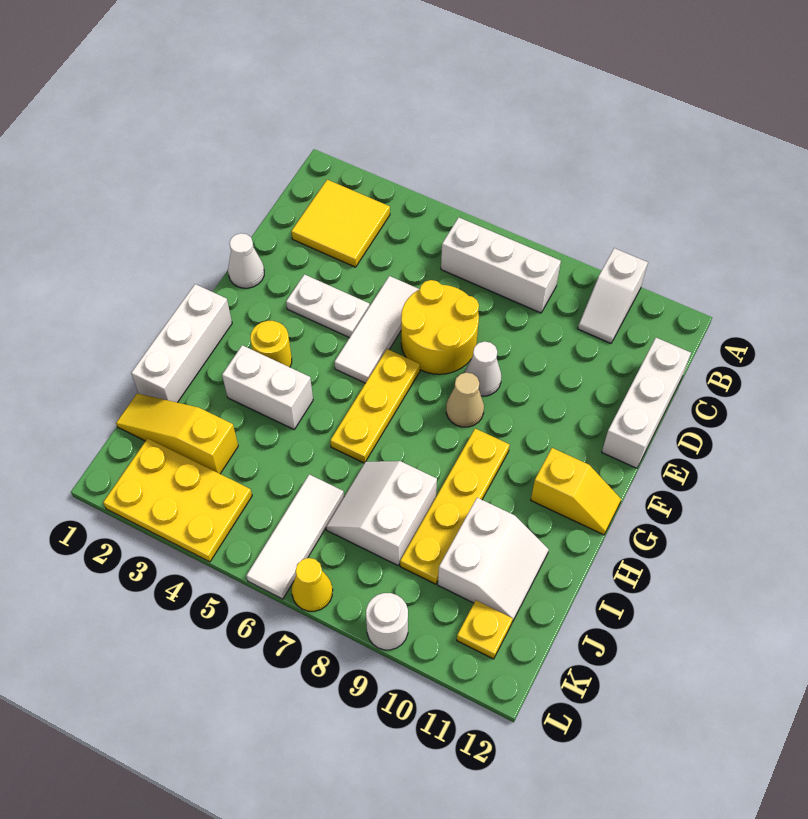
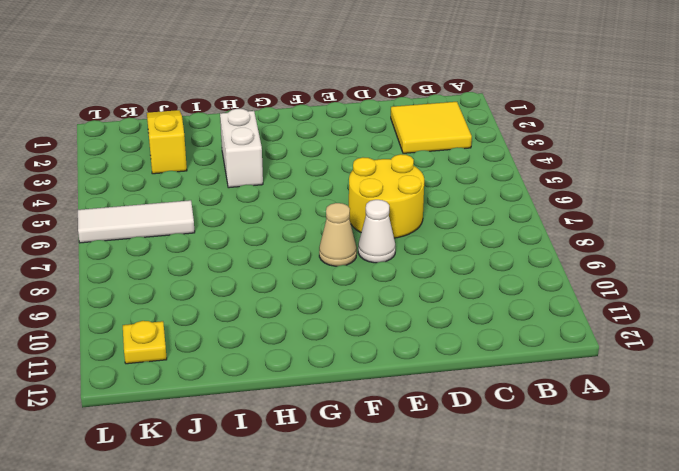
none -> white slope A10:B10 level 1 top A
none -> white brick B6:B8 level 1
none -> white brick C12:E12 level 1

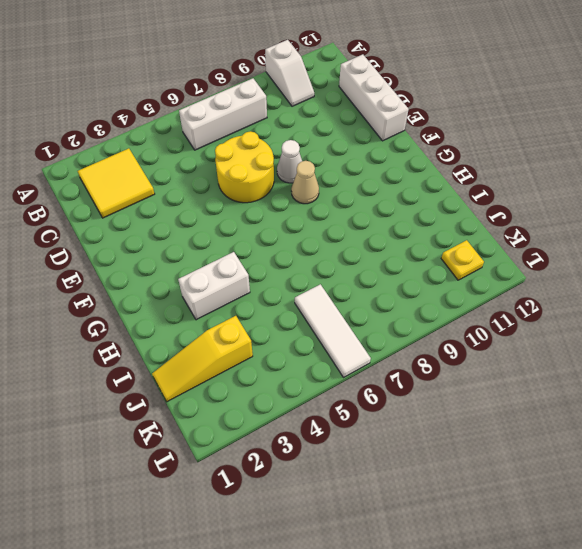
none -> white tile D5:F5 level 1
none -> white cone E1 level 1
none -> white plate E3:E4 level 1

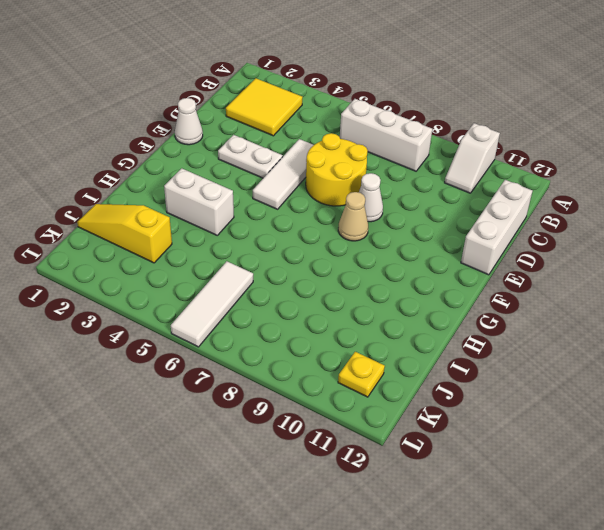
none -> yellow plate F6:H6 level 1
none -> white brick G1:I1 level 1
none -> yellow round brick G3 level 1

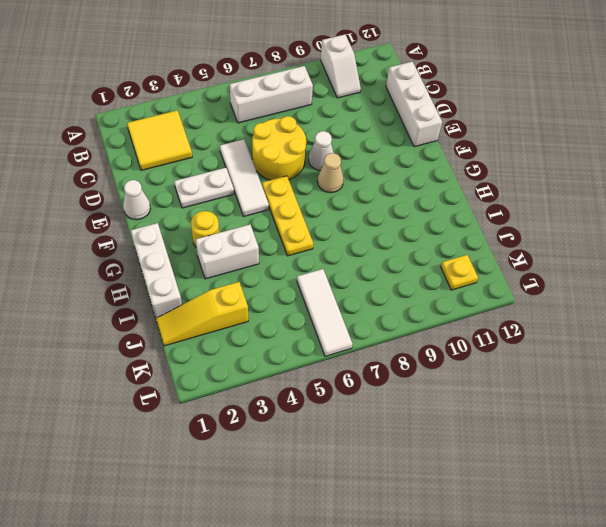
none -> yellow plate G9:J9 level 1
none -> yellow slope G11:G12 level 1 top 11
none -> white slope I7:J8 level 1 top 8

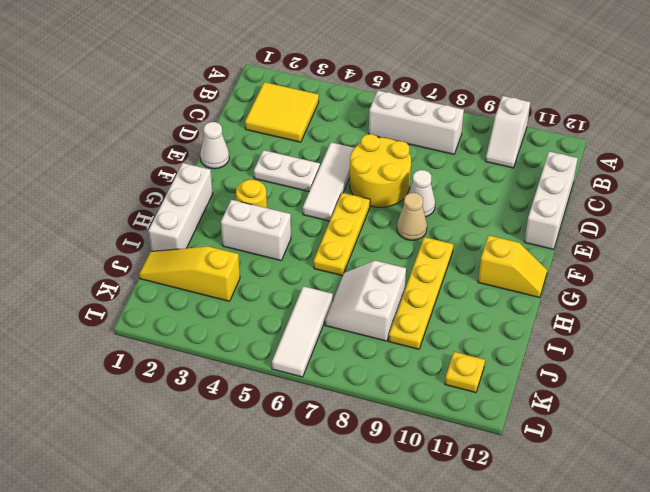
none -> white slope I10:J11 level 1 top 10
none -> yellow plate K2:L4 level 1
none -> yellow cone L7 level 1

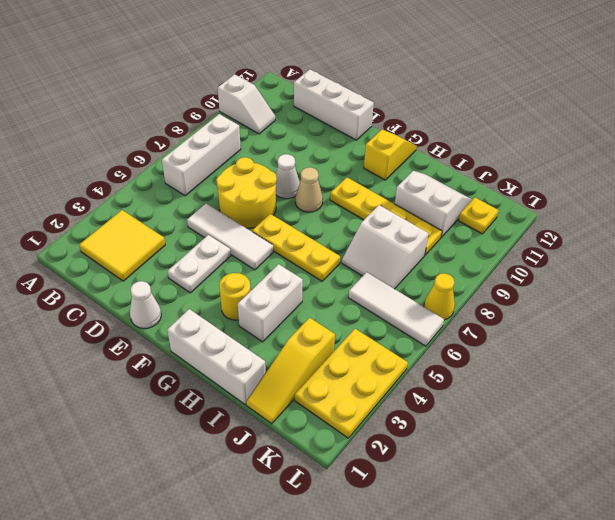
none -> white round brick L9 level 1

